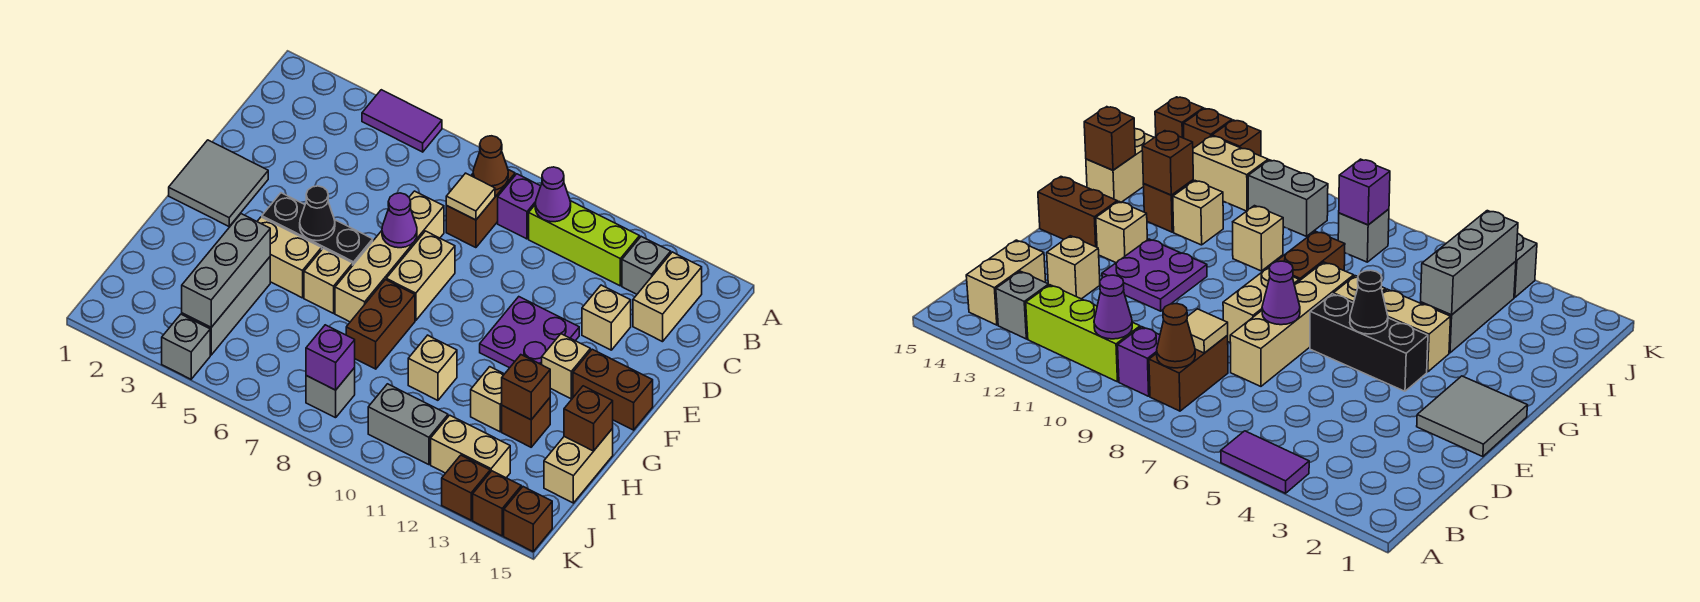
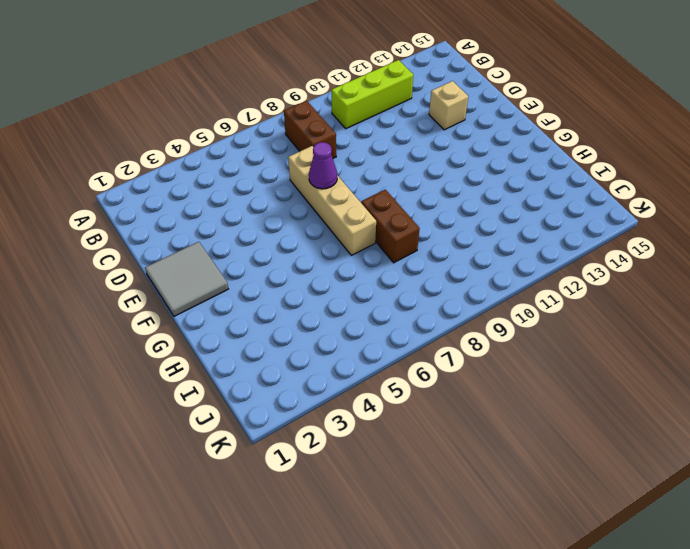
none -> purple tile A4:A5 level 1
none -> purple brick B9 level 1
none -> grey brick B13 level 1
none -> tan brick B14:C14 level 1

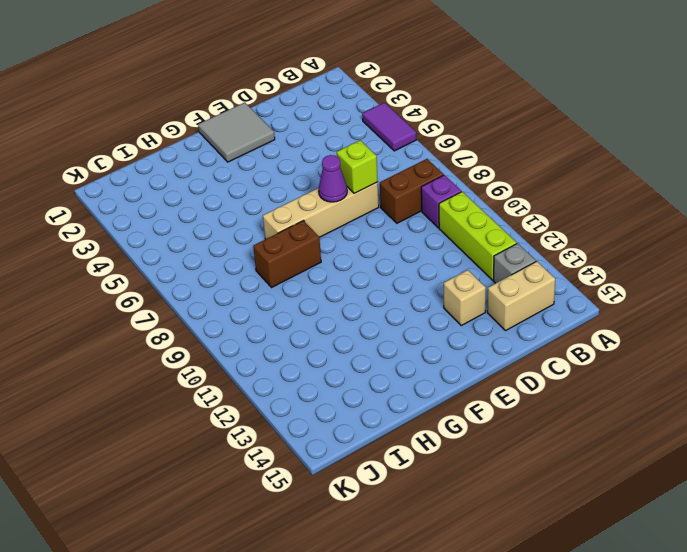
lime brick D7 level 2 -> none
none -> tan brick E8:F8 level 1
none -> purple plate E11:F12 level 1
none -> black brick F4:F6 level 1
none -> tan brick F13 level 1

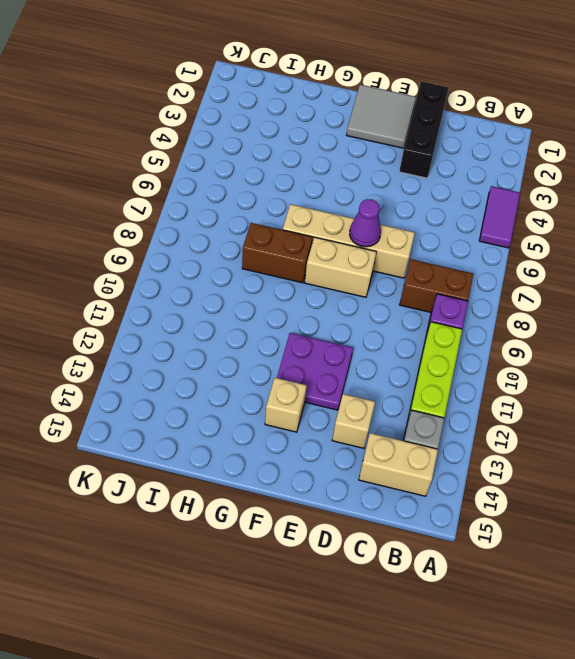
black brick D1:D3 level 1 -> black brick F4:F6 level 1
none -> brown brick F14:F15 level 1
none -> tan brick G4:G5 level 1
none -> tan brick G6 level 1
none -> grey brick H4:J4 level 1

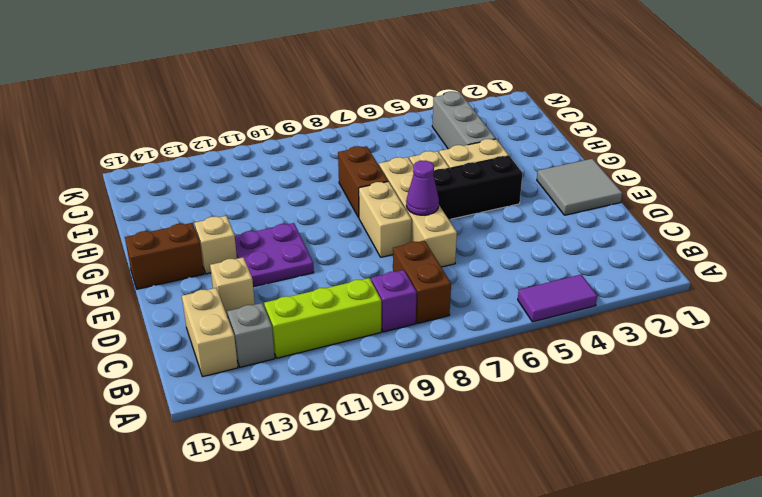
none -> tan brick H10 level 1
none -> tan brick H12 level 1
none -> brown brick H13 level 1
none -> tan brick H15:I15 level 1

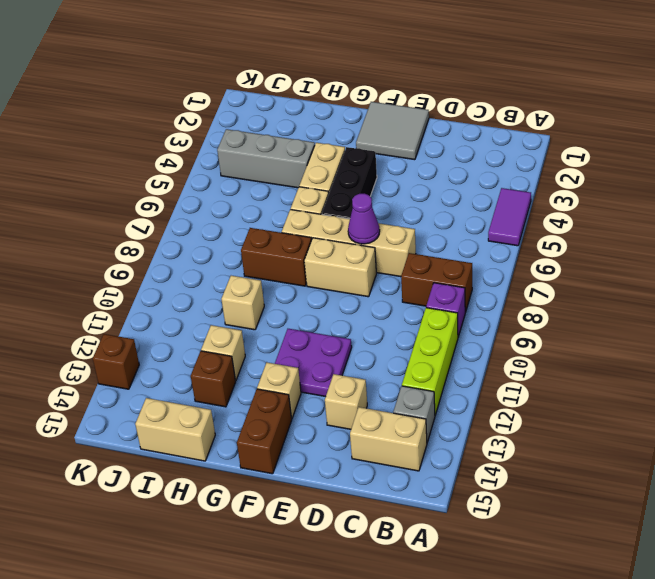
none -> grey brick J8 level 1
none -> grey brick J10:J11 level 1
none -> tan brick J12:J13 level 1
none -> grey brick K4 level 1

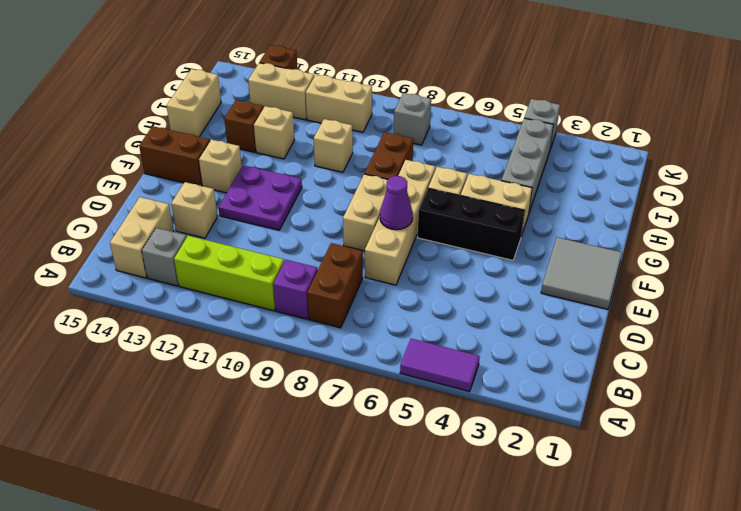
tan brick J10:J11 level 1 -> grey brick J10:J11 level 1
none -> brown brick K14 level 1
none -> brown brick K15 level 1
none -> brown cone B8 level 2
none -> purple cone B10 level 2

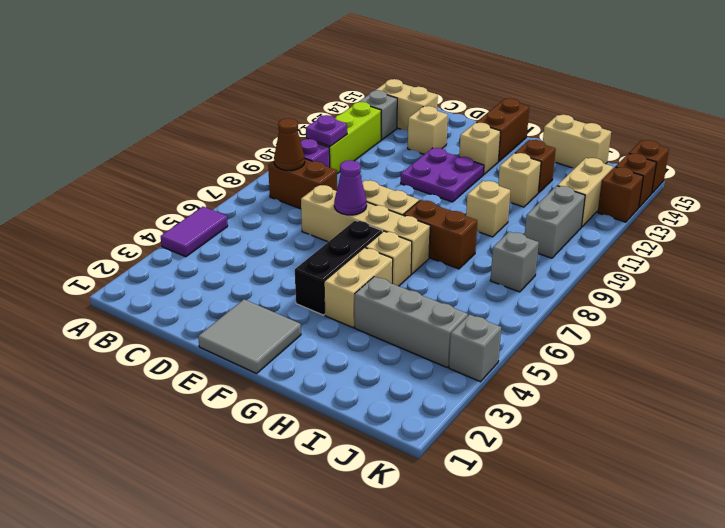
purple plate B10 level 2 -> purple cone B10 level 2
none -> tan tile C8 level 2
none -> black cone F5 level 2
none -> grey brick H4:J4 level 2
none -> brown brick H13 level 2

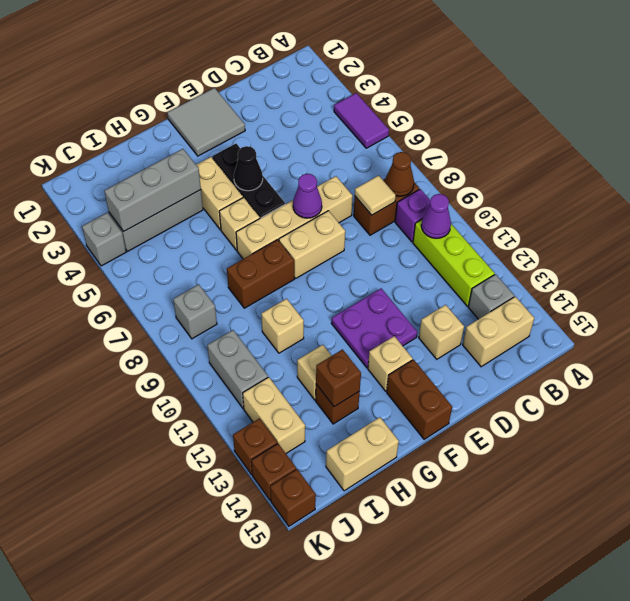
none -> brown brick H15 level 2
none -> purple brick J8 level 2

